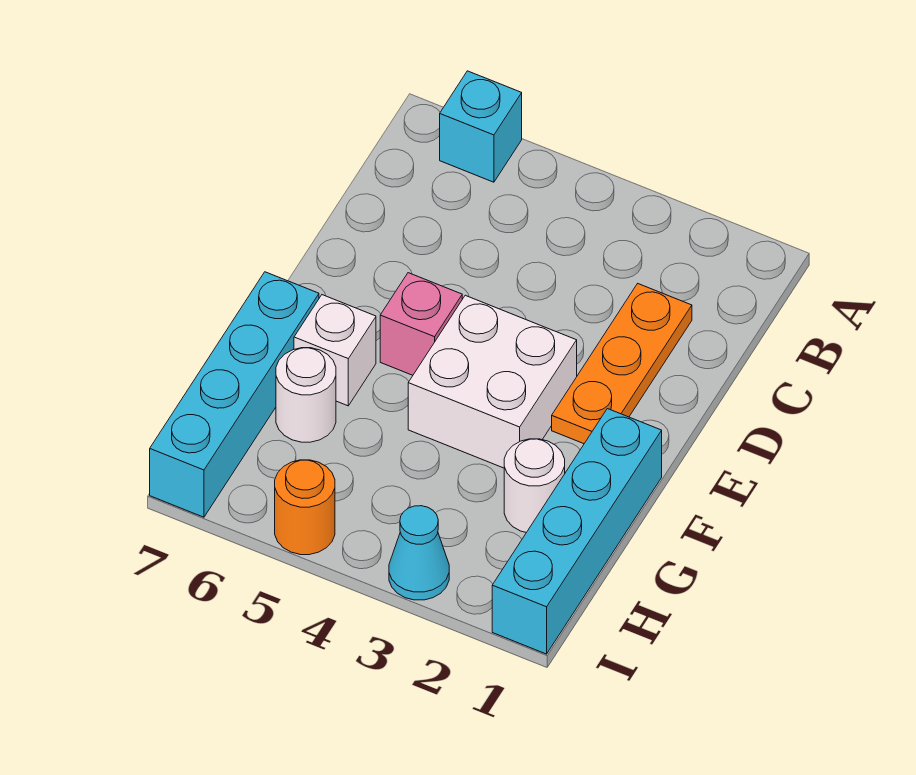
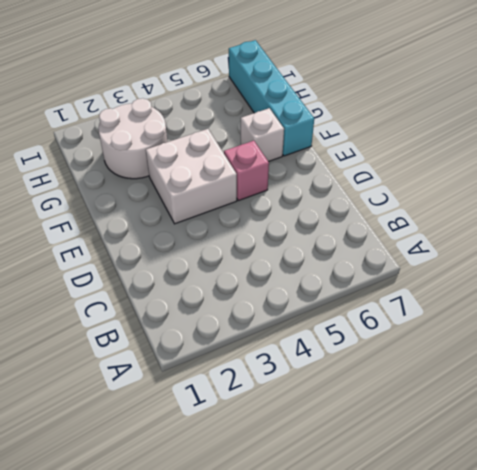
white round brick G2:H3 level 1 -> white round brick G2 level 1
none -> cyan brick A6 level 1
none -> orange plate C2:E2 level 1

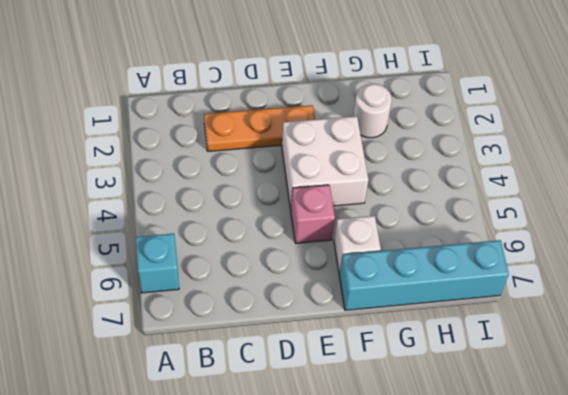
none -> cyan brick F1:I1 level 1
none -> white round brick G6 level 1

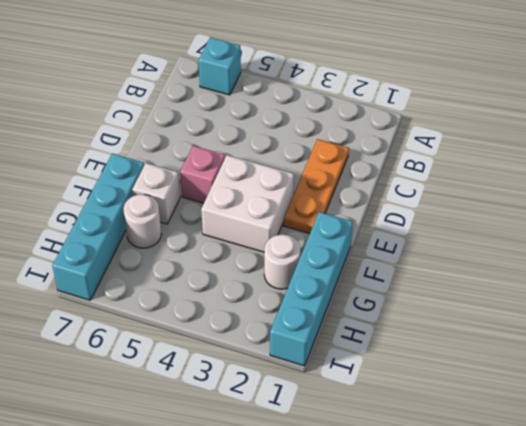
none -> cyan cone I3 level 1
none -> orange round brick I5 level 1

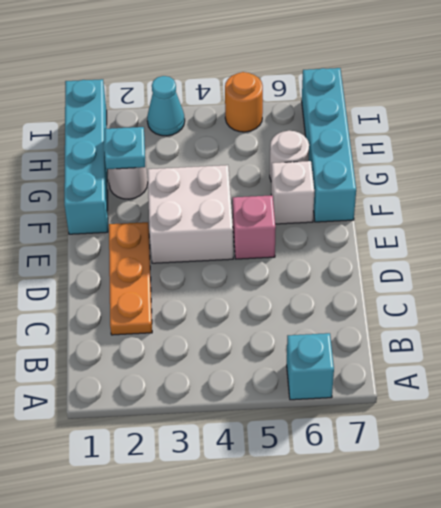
cyan plate G2 level 2 -> none

